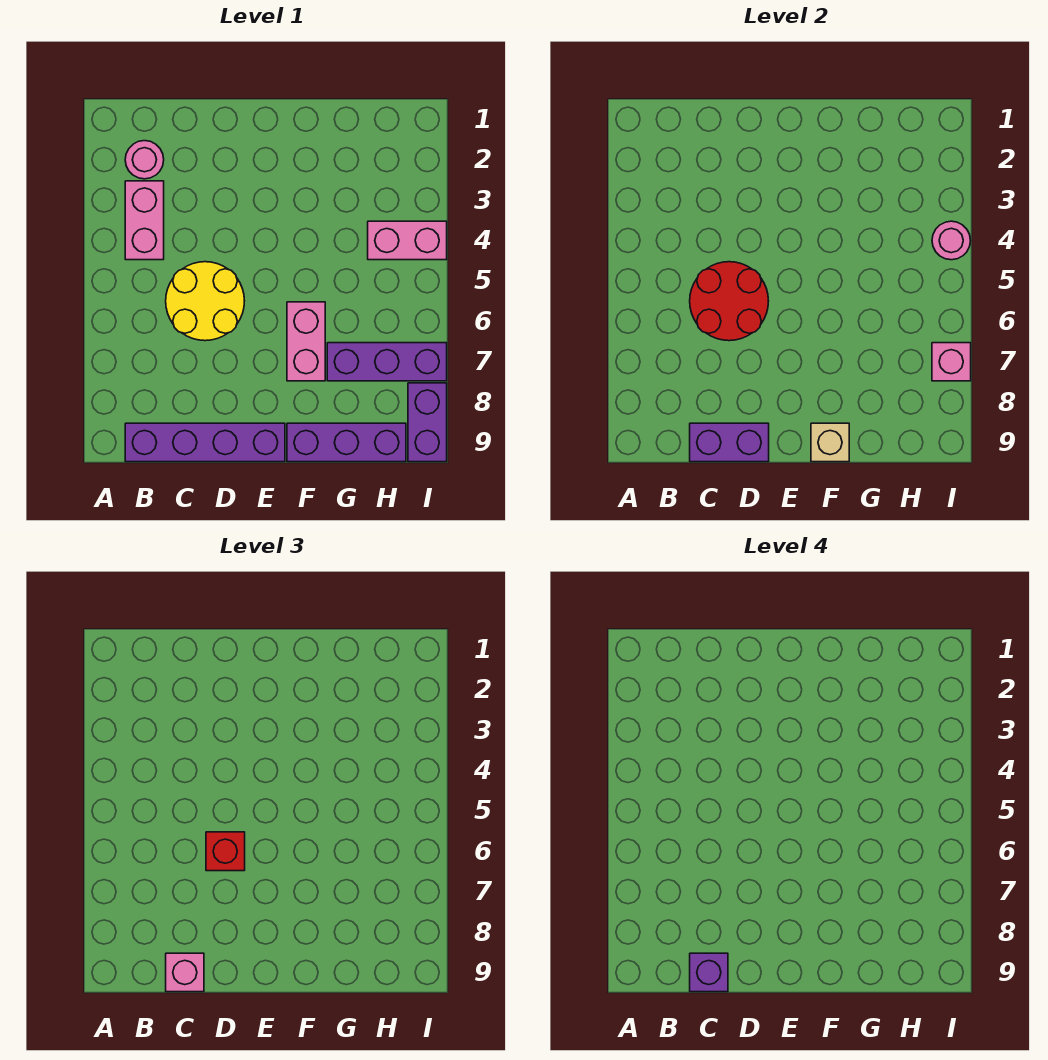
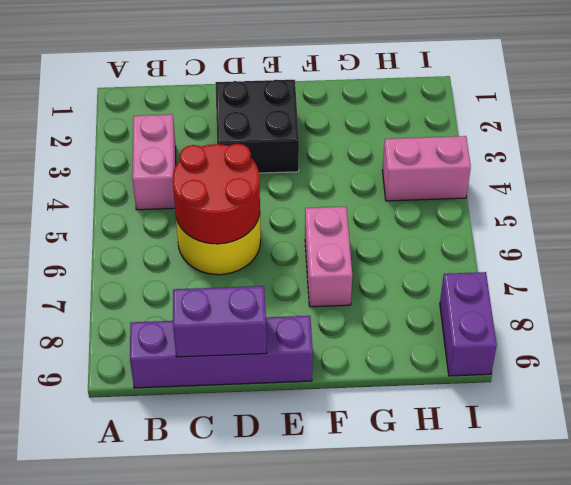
black brick D2:E3 level 1 -> none
none -> pink round brick B2 level 1
none -> purple brick F9:H9 level 1
none -> purple brick G7:I7 level 1

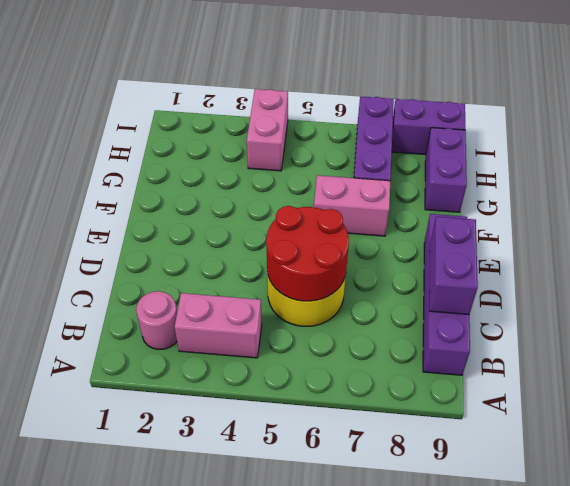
purple brick G9:H9 level 1 -> purple brick F9:H9 level 1
none -> tan brick F9 level 2
none -> pink round brick I4 level 2
none -> pink brick I7 level 2

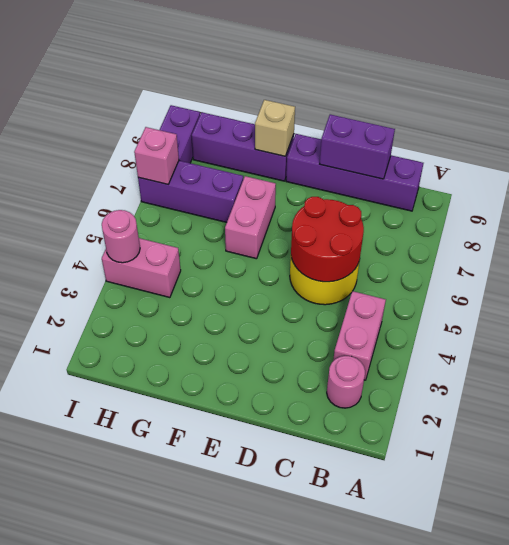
none -> pink brick C9 level 3
none -> red brick D6 level 3
none -> purple brick C9 level 4

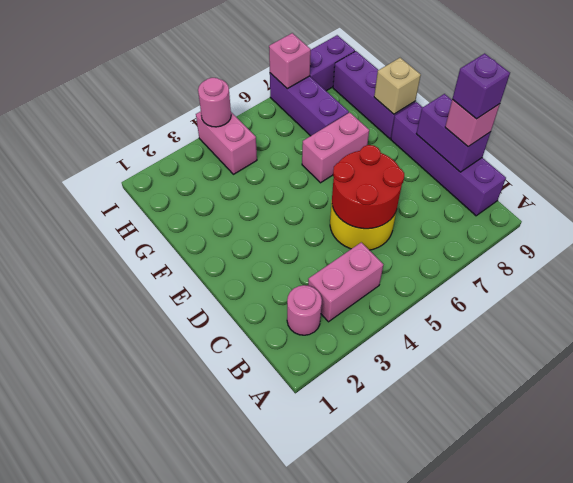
none -> red brick D6 level 3

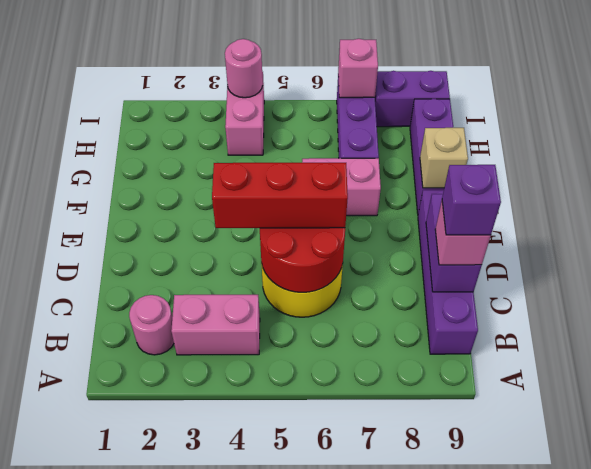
red brick D4:D6 level 3 -> red brick D6 level 3

